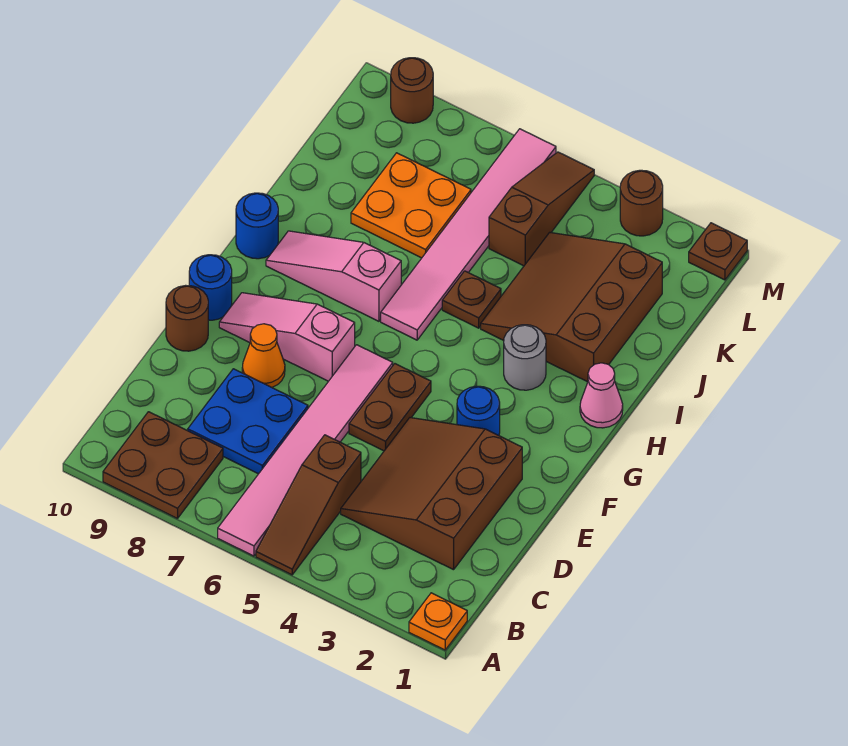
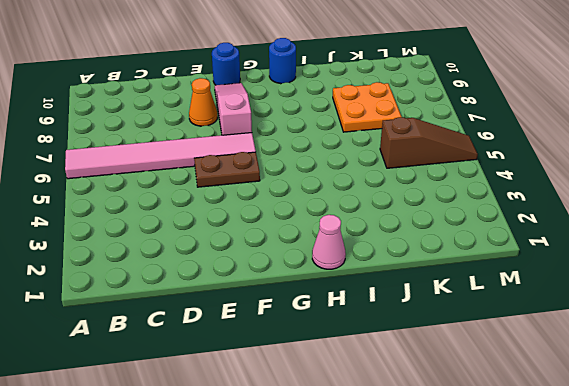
none -> orange plate A1 level 1
none -> brown slope A5:C5 level 1 top C
none -> brown plate A8:B9 level 1

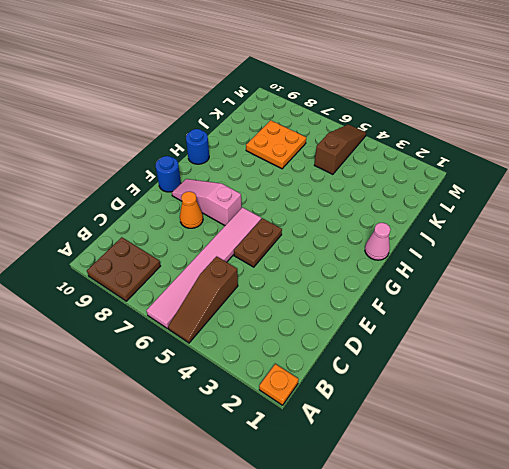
none -> brown slope C2:E4 level 1 top 2
none -> blue plate C7:D8 level 1
none -> brown round brick E10 level 1

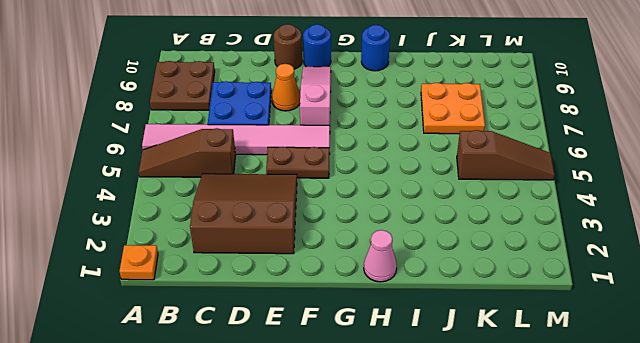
none -> blue round brick F3 level 1
none -> grey round brick H3 level 1
none -> pink tile H6:M6 level 1

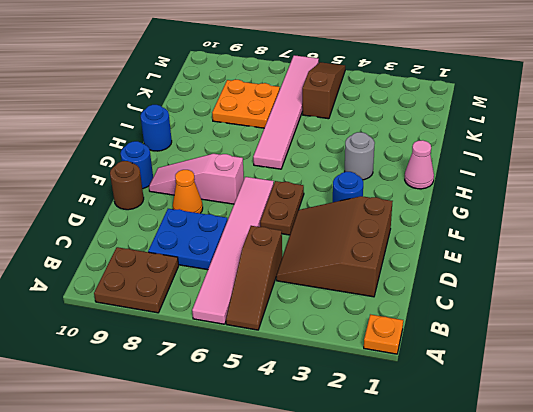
none -> pink slope H7:H9 level 1 top 7
none -> brown slope I2:K4 level 1 top 2
none -> brown plate I5 level 1

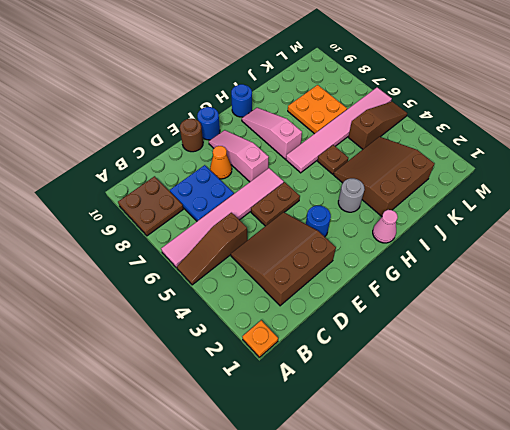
none -> brown plate M1 level 1
none -> brown round brick M3 level 1
none -> brown round brick M9 level 1

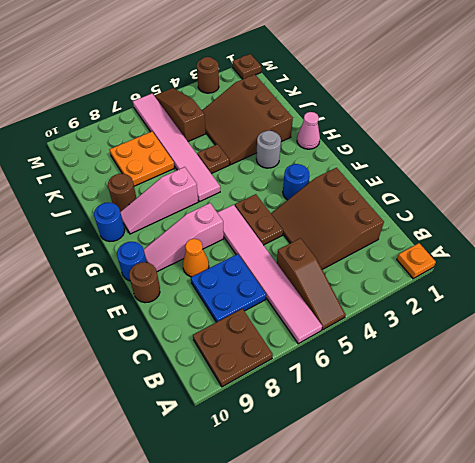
brown round brick I9 level 1 -> brown round brick M9 level 1

